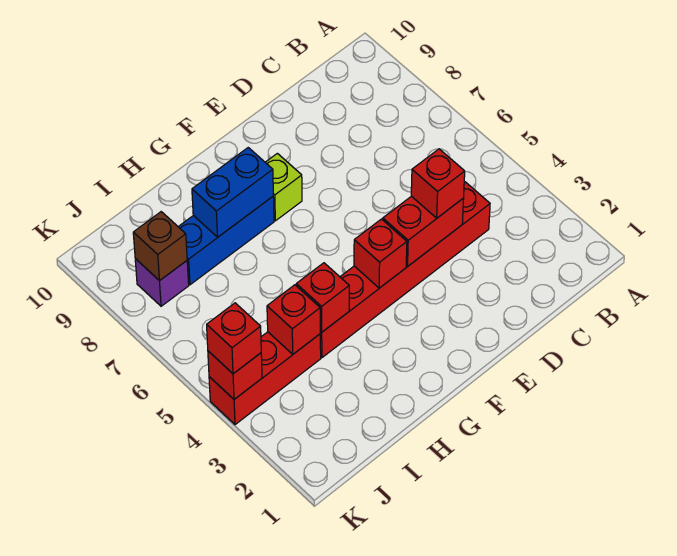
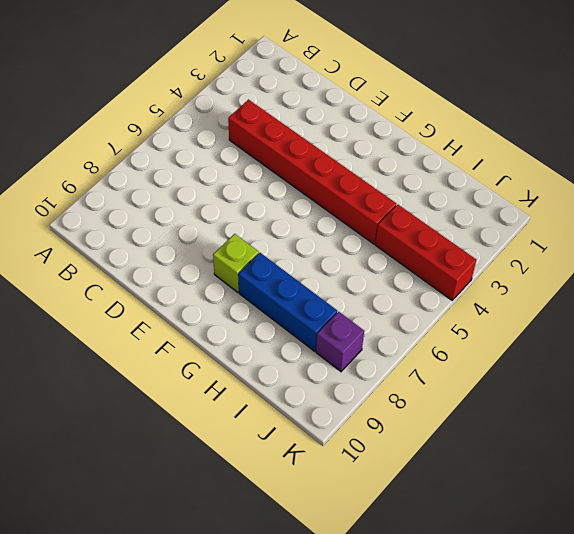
none -> red brick D4:E4 level 2
none -> red brick F4 level 2
none -> blue brick G8:H8 level 2

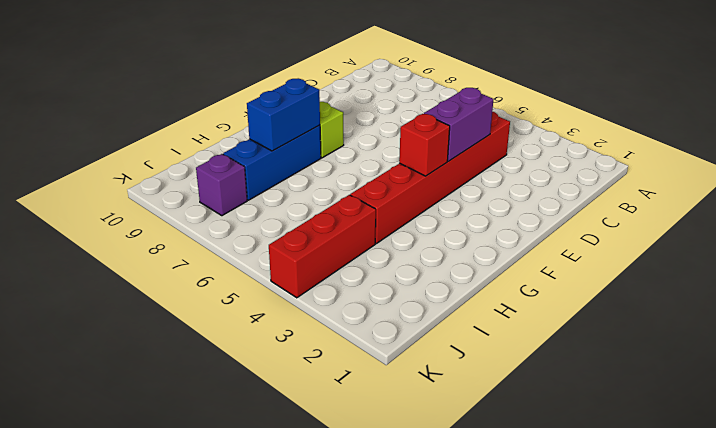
purple brick D4:E4 level 2 -> red brick D4:E4 level 2
none -> red brick H4 level 2
none -> red brick I4 level 2
none -> brown brick J8 level 2

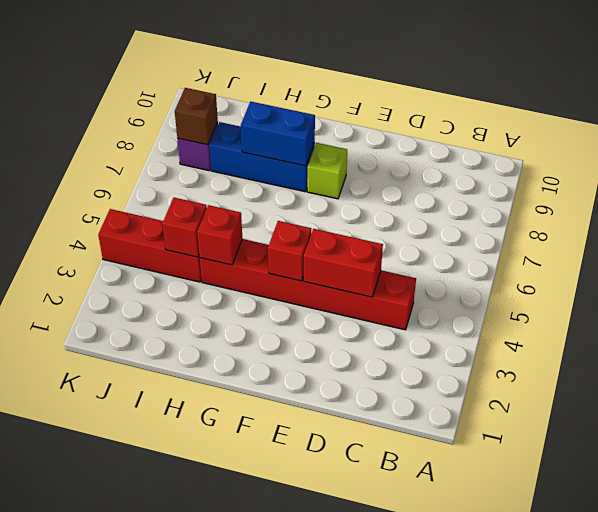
none -> red brick K4 level 2
none -> red brick D4 level 3
none -> red brick K4 level 3

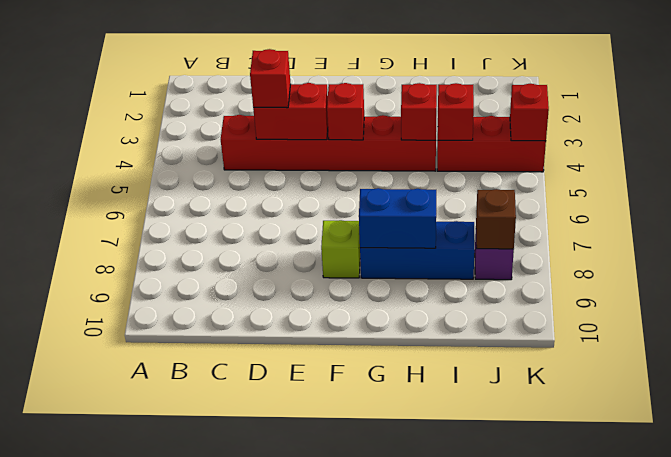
none -> red brick K4 level 3

